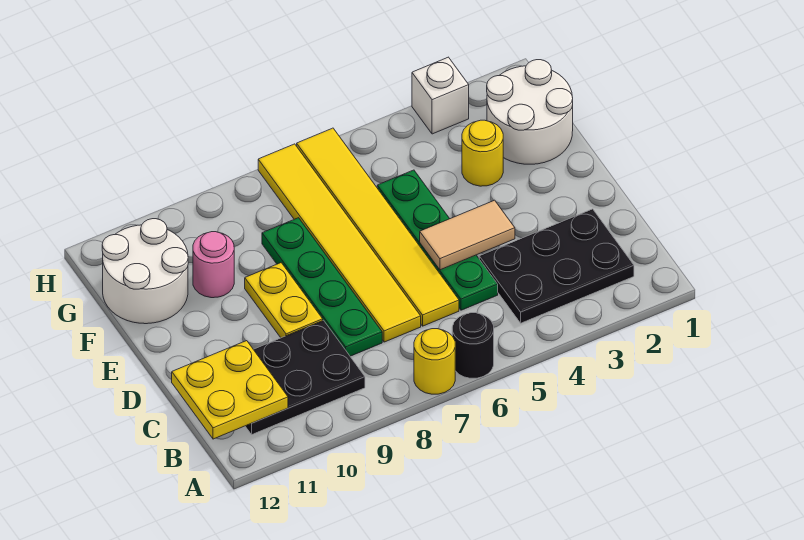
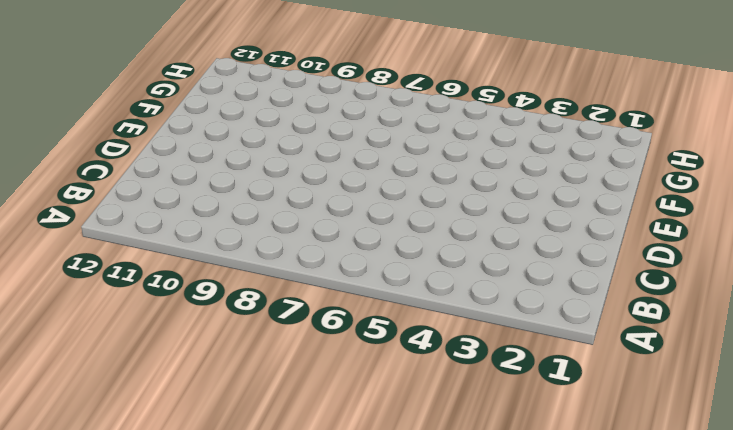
none -> black round brick A6 level 1
none -> yellow round brick A7 level 1
none -> black plate B2:C4 level 1

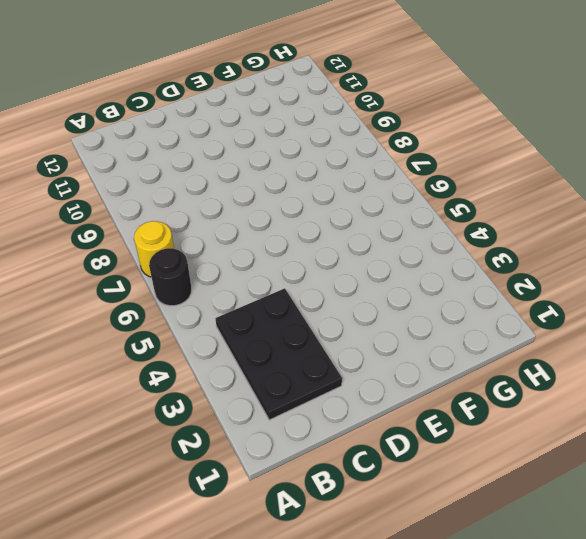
none -> black plate B9:C11 level 1
none -> green plate C5:F5 level 1
none -> yellow tile C6:H6 level 1

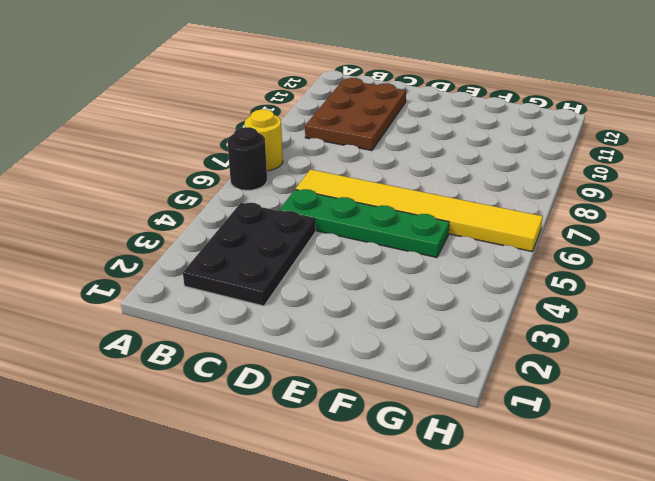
brown plate B9:C11 level 1 -> black plate B9:C11 level 1
none -> yellow tile C7:H7 level 1
none -> green plate C8:F8 level 1
none -> yellow plate D9:E9 level 1

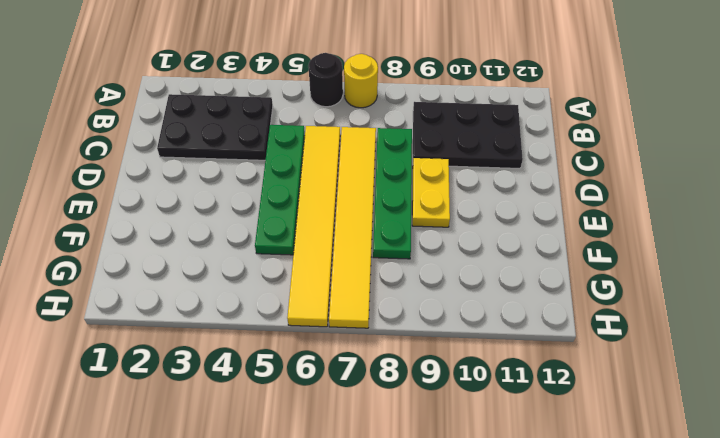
none -> white round brick F1:G2 level 1
none -> yellow round brick F3 level 1
none -> pink round brick F10 level 1

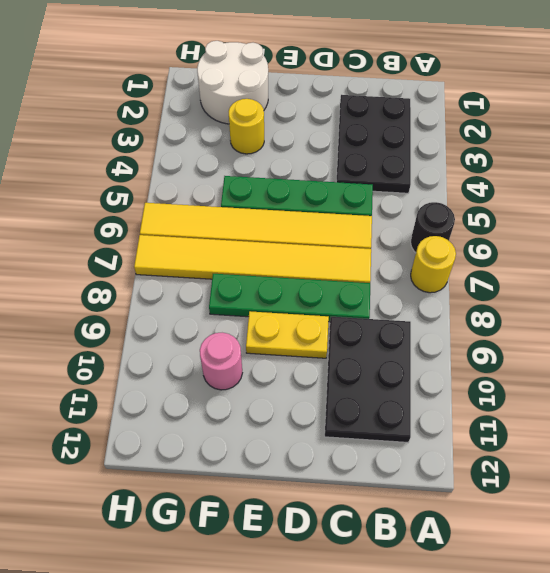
none -> white round brick F11:G12 level 1
none -> white brick H3 level 1
none -> yellow plate B11:C12 level 2

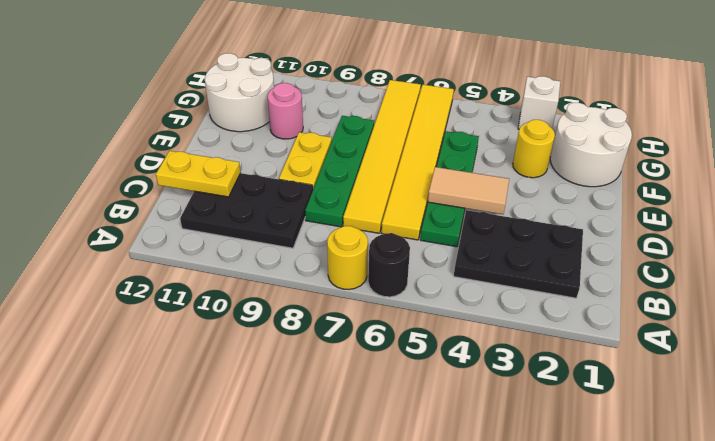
yellow plate C11:C12 level 2 -> yellow plate B11:C12 level 2

